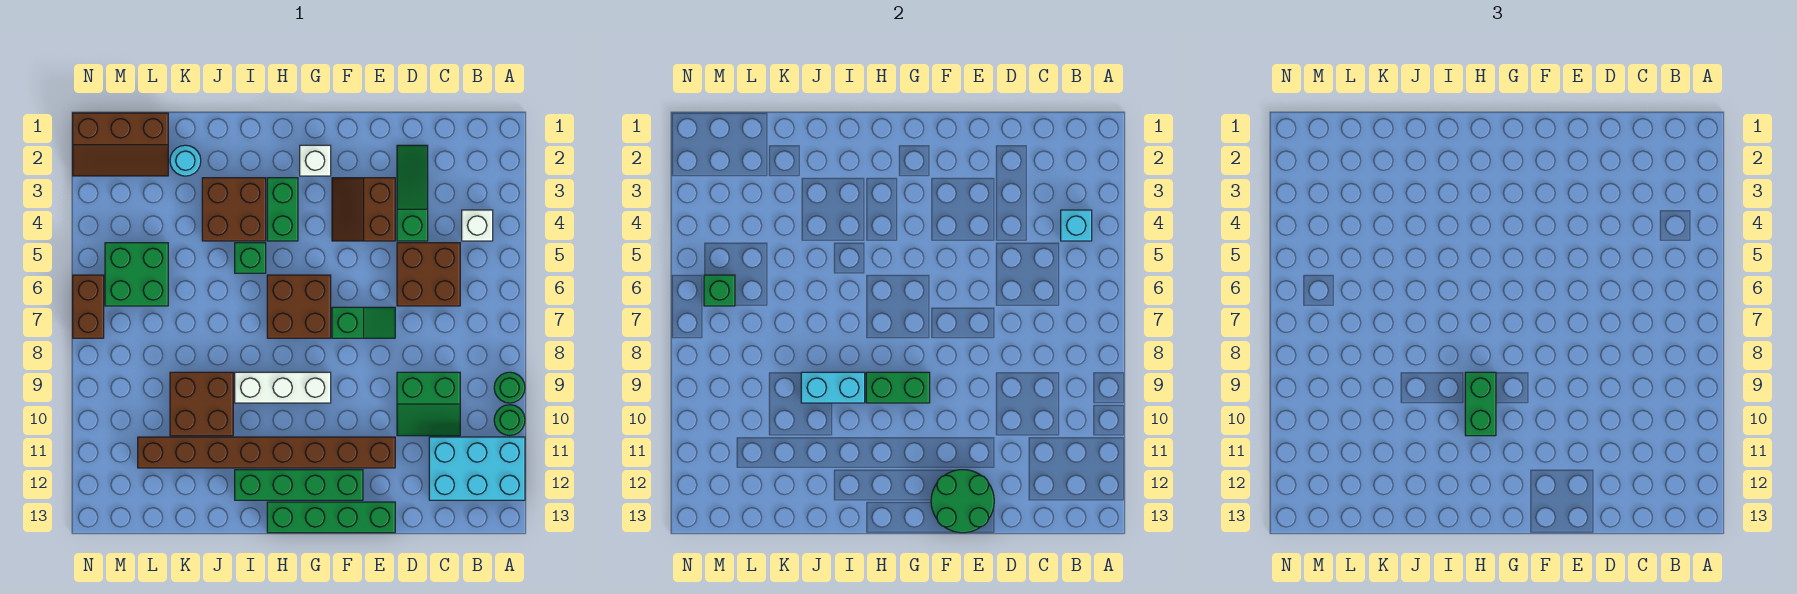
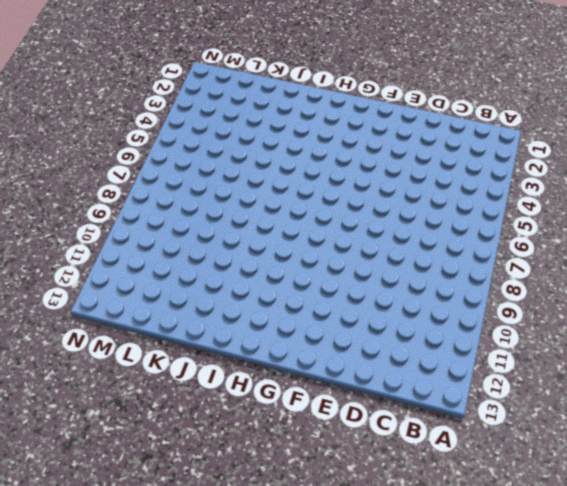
none -> green round brick A9 level 1
none -> green round brick A10 level 1
none -> cyan brick A11:C12 level 1

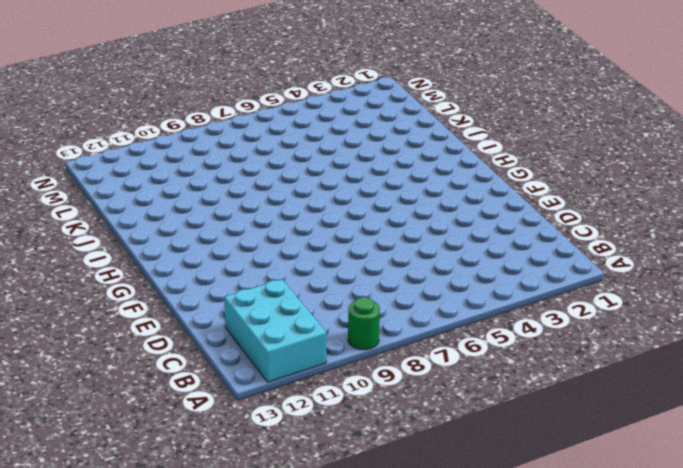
none -> green round brick A10 level 1
none -> white brick B4 level 1
none -> brown brick C5:D6 level 1

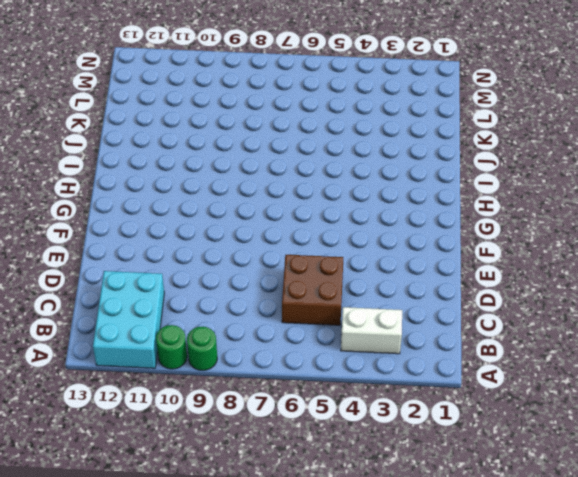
white brick B3:B4 level 1 -> white brick B4 level 1
none -> green slope C9:D10 level 1 top 9
none -> green slope D2:D4 level 1 top 4
none -> brown slope E3:F4 level 1 top E

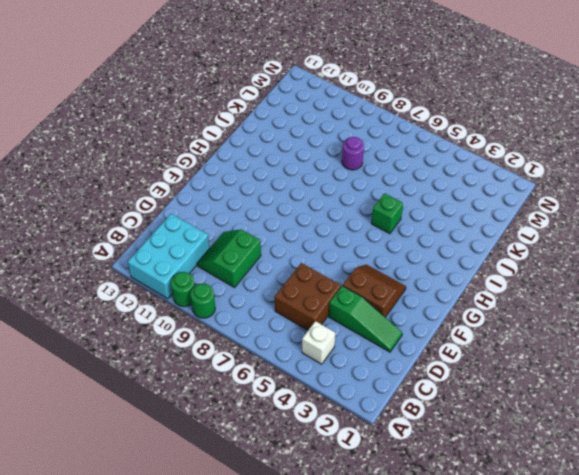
purple round brick K8 level 1 -> none
none -> green slope E7:F7 level 1 top F
none -> brown brick E11:L11 level 1
none -> green brick E13:H13 level 1

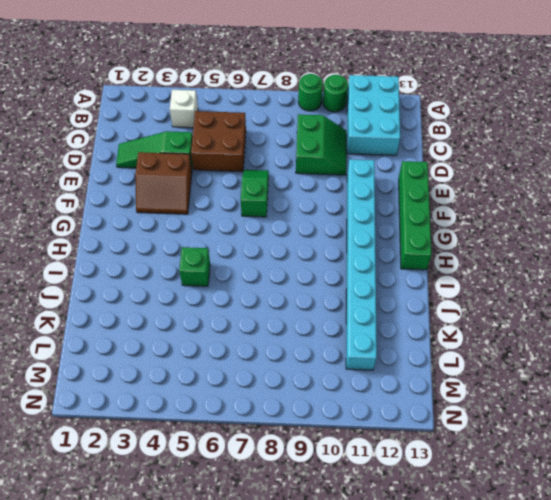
cyan brick E11:L11 level 1 -> brown brick E11:L11 level 1
none -> green brick F12:I12 level 1
none -> white brick G2 level 1
none -> brown brick G6:H7 level 1

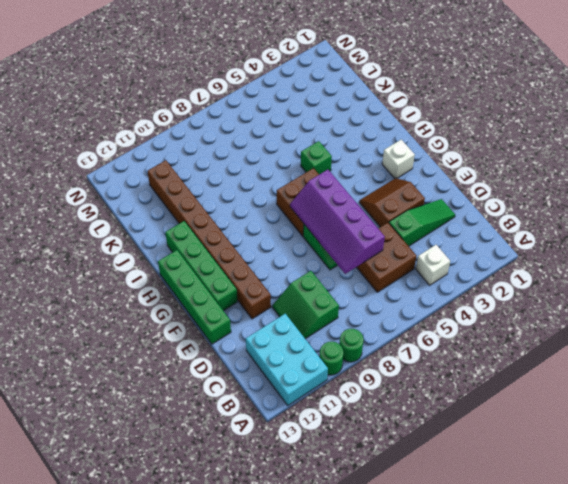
purple slope D6:G7 level 2 top 6 -> none
none -> white brick G9:I9 level 1
none -> green brick H3:H4 level 1
none -> brown brick I3:J4 level 1

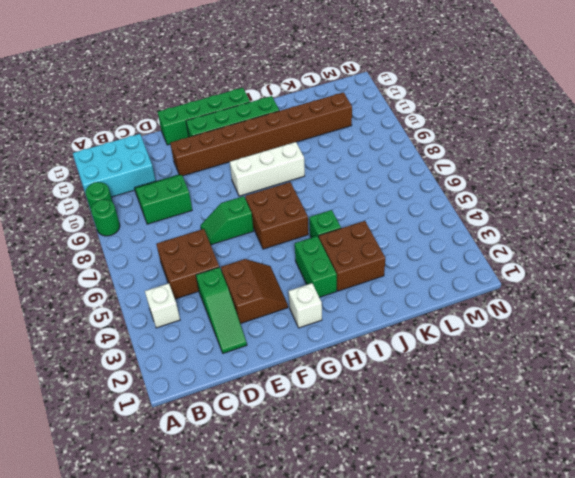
none -> brown brick J9:K10 level 1
none -> cyan round brick K2 level 1
none -> brown slope L1:N2 level 1 top 1

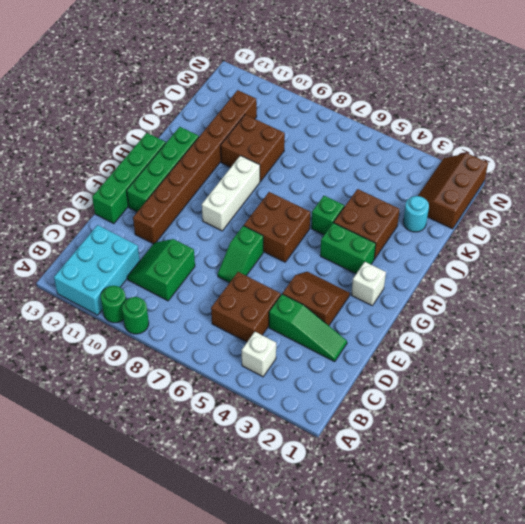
none -> green brick L5:M6 level 1
none -> brown brick N6:N7 level 1
none -> cyan brick B4 level 2

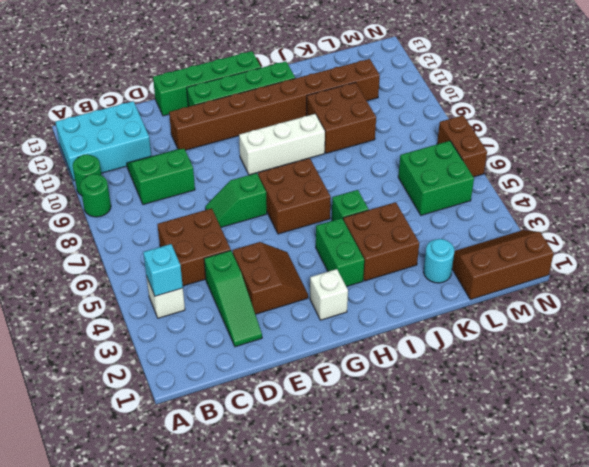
none -> green round brick E12:F13 level 2
none -> green brick G9:H9 level 2
none -> cyan brick I9:J9 level 2

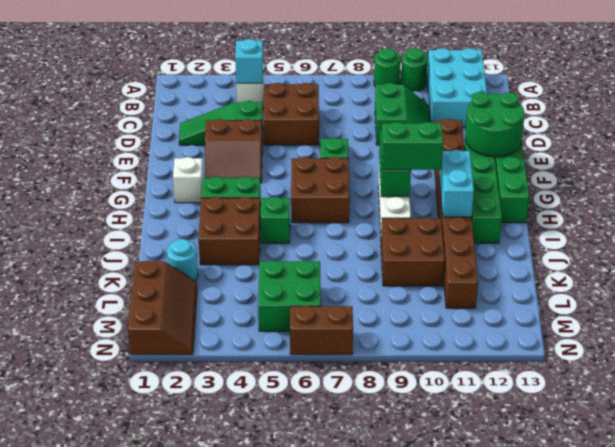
cyan brick H11:I11 level 2 -> cyan brick I9:J9 level 2
none -> green brick M6 level 2

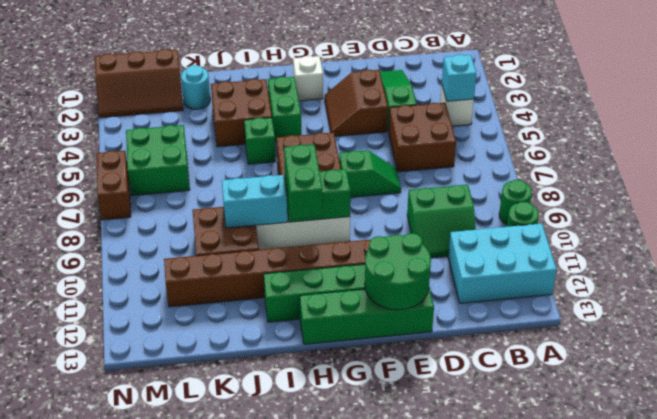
none -> green brick M6 level 2

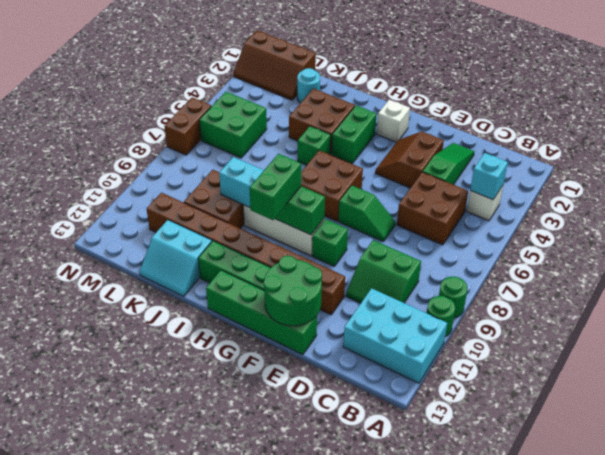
green brick F9 level 1 -> green brick M6 level 2
cyan slope J12:K13 level 1 top 12 -> none

